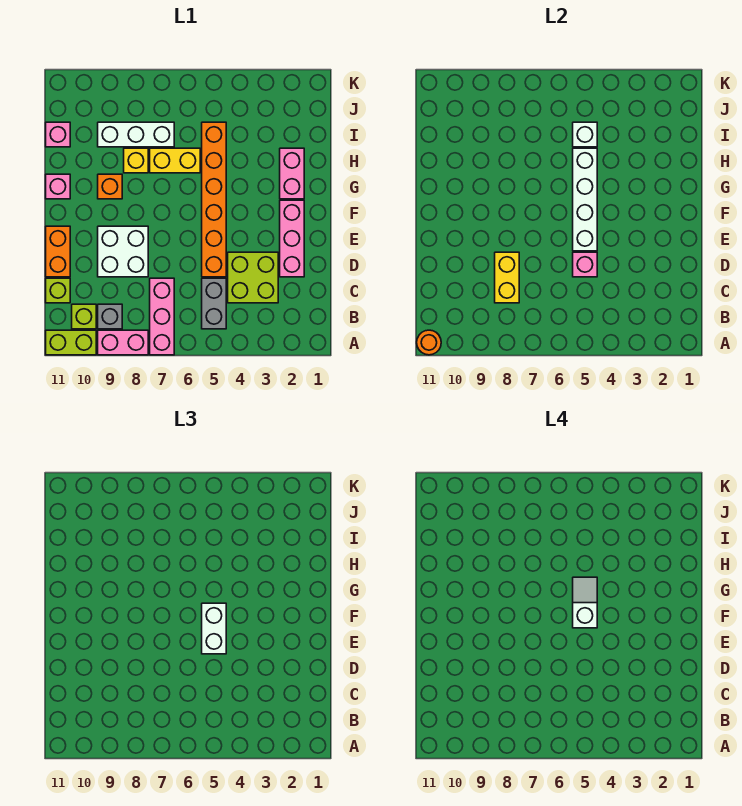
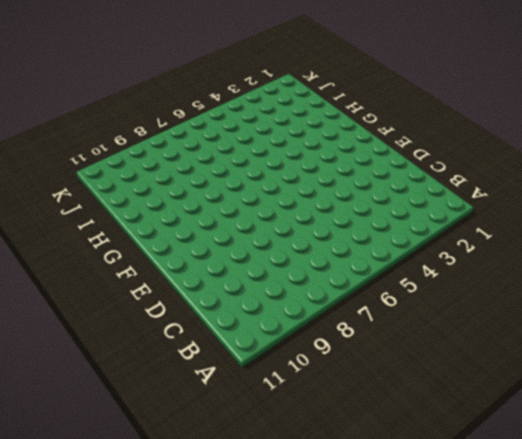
none -> pink brick A7:C7 level 1
none -> pink brick A8:A9 level 1
none -> lime brick A10:A11 level 1

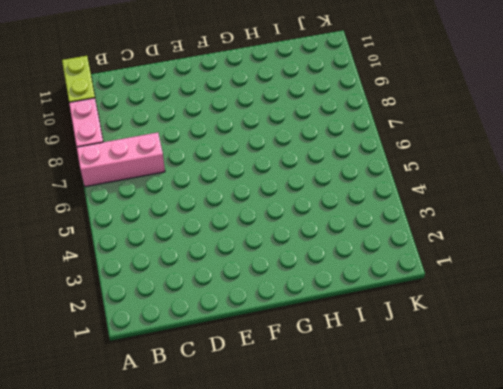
none -> grey brick B5:C5 level 1
none -> grey brick B9 level 1
none -> lime brick B10 level 1

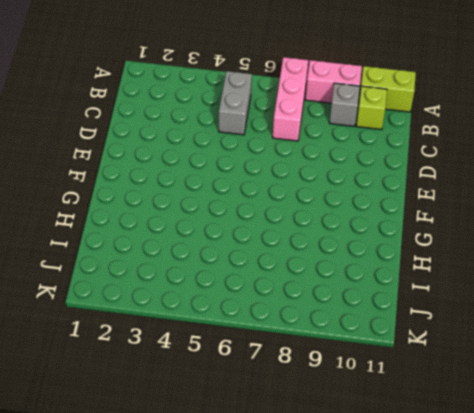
none -> lime brick C3:D4 level 1
none -> lime brick C11 level 1
none -> pink brick D2:F2 level 1

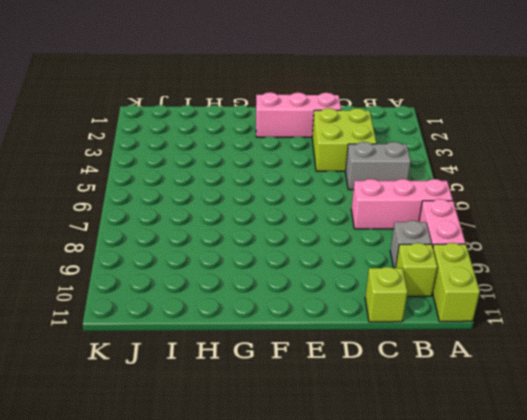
none -> orange brick D5:I5 level 1
none -> white brick D8:E9 level 1
none -> orange brick D11:E11 level 1

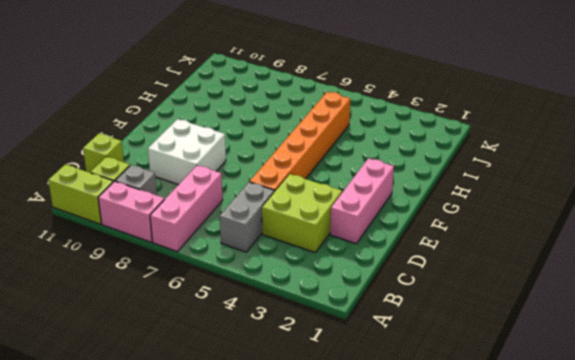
none -> orange brick D11:E11 level 1
none -> pink brick G2:H2 level 1
none -> orange brick G9 level 1

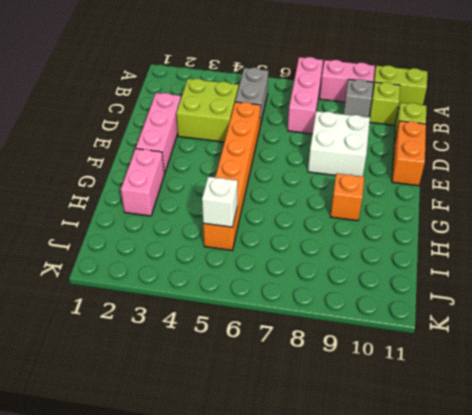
none -> pink brick G11 level 1
none -> yellow brick H6:H7 level 1
none -> yellow brick H8 level 1

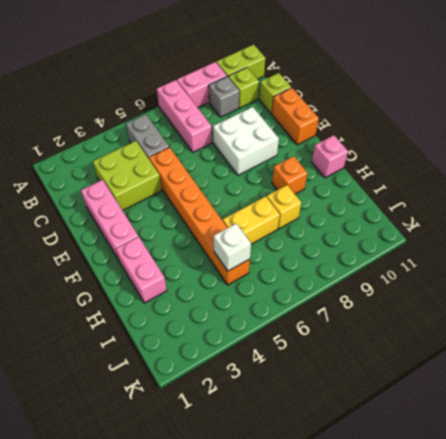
none -> white brick I7:I9 level 1
none -> pink brick I11 level 1
none -> orange round brick A11 level 2

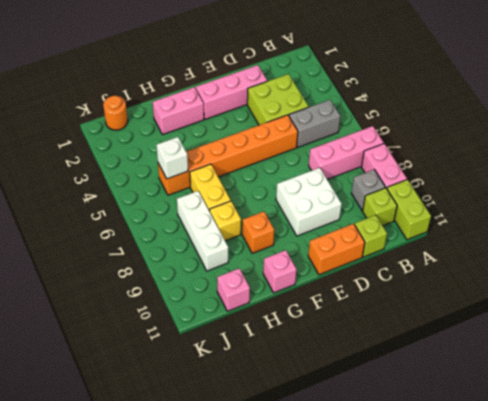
orange round brick J1 level 1 -> orange round brick A11 level 2
none -> yellow brick C8:D8 level 2
none -> pink brick D5 level 2
none -> white brick E5:H5 level 2

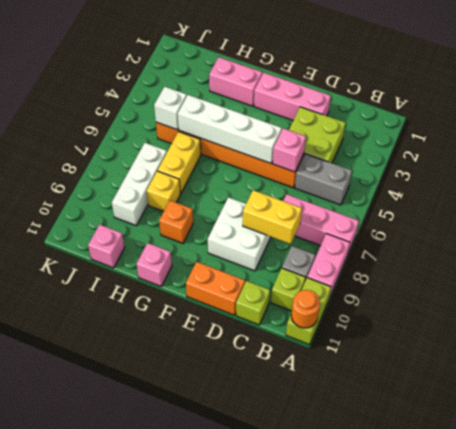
none -> white brick E5:F5 level 3
none -> white slope F5:G5 level 4 top F

